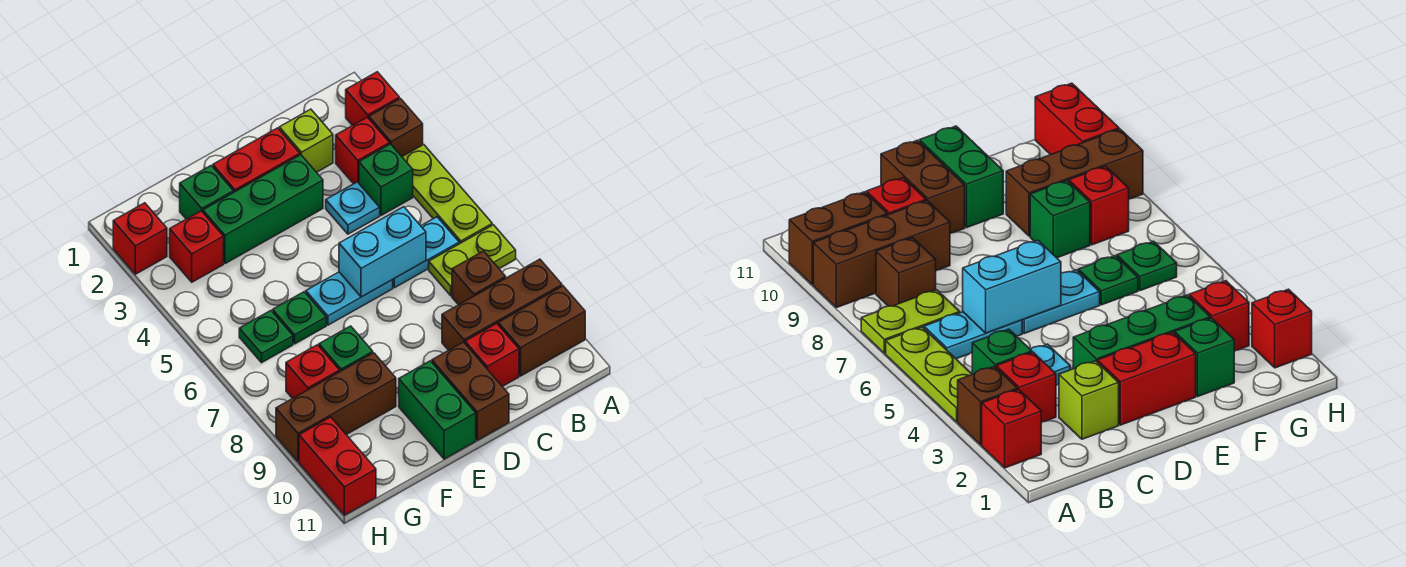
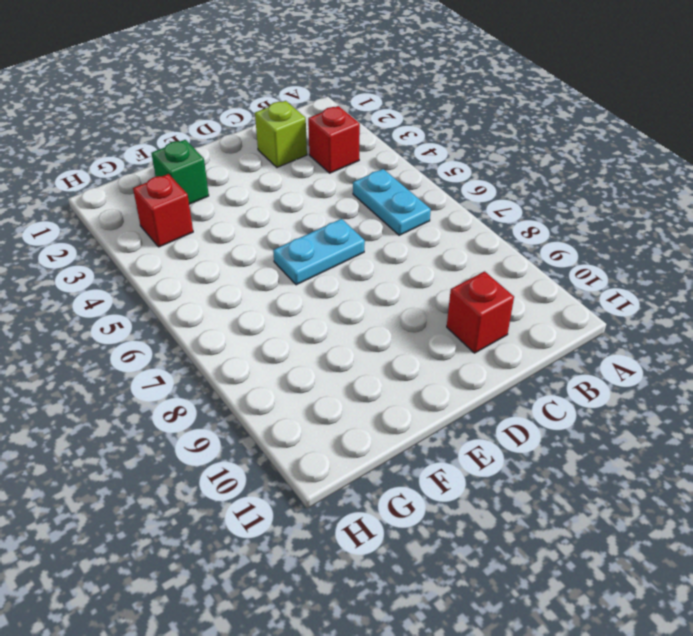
cyan plate B5:B6 level 1 -> cyan plate B6:C6 level 1
none -> red brick A2 level 1
none -> brown brick A3 level 1
none -> lime plate A4:A6 level 1

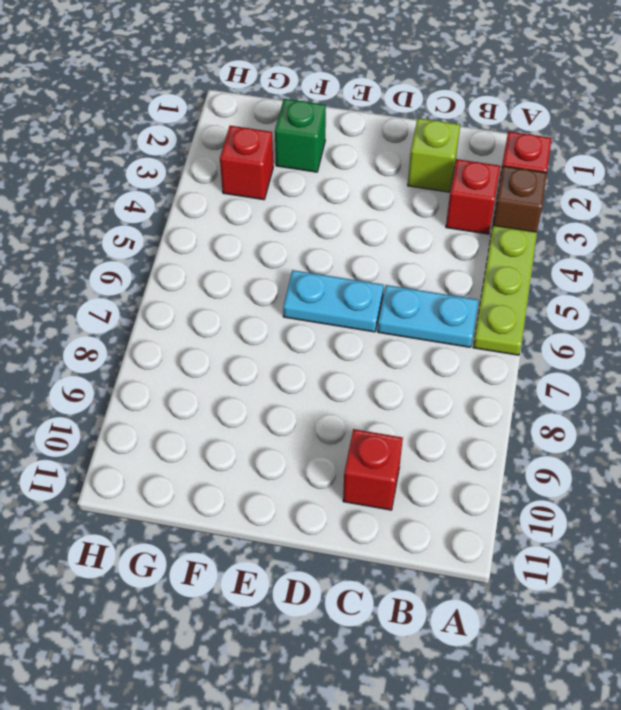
none -> lime plate A7:B7 level 1
none -> brown brick A9:C9 level 1
none -> brown brick A10:B10 level 1

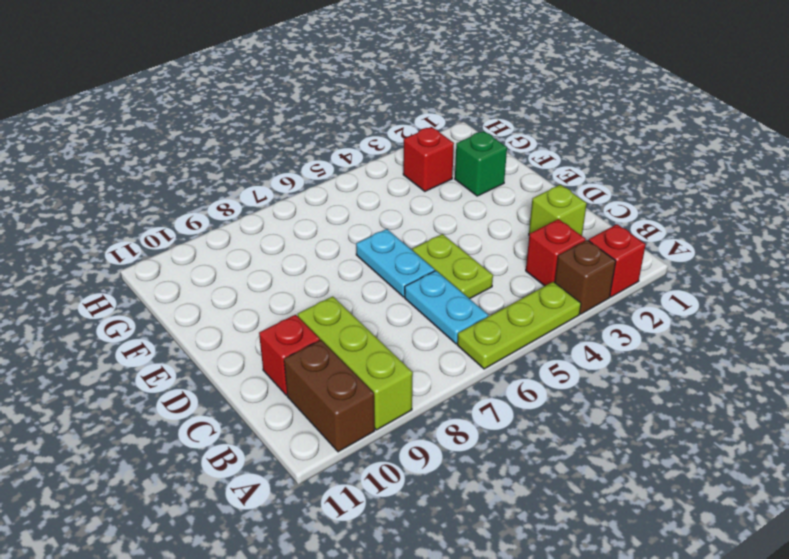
lime brick A9:C9 level 1 -> brown brick A9:C9 level 1
lime plate C5:D5 level 1 -> lime plate A7:B7 level 1
none -> green brick B4 level 1
none -> brown brick B8 level 1
none -> cyan plate C4 level 1

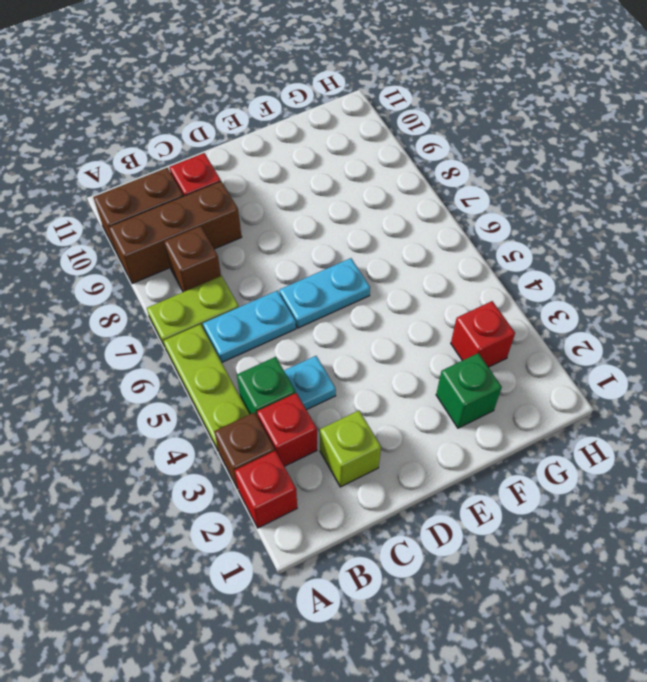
none -> red brick D2:E2 level 1
none -> green brick D3:F3 level 1
none -> brown brick D10:D11 level 1

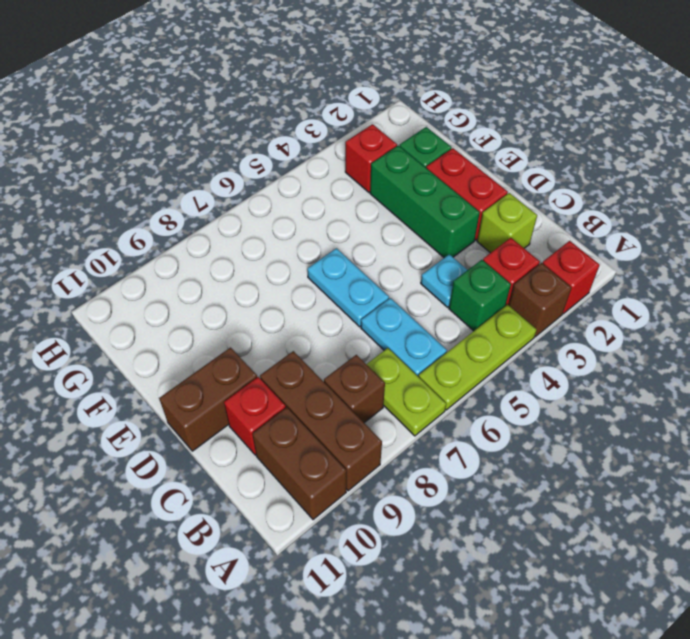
none -> green brick E10:E11 level 1
none -> green plate F6 level 1
none -> green brick F8 level 1

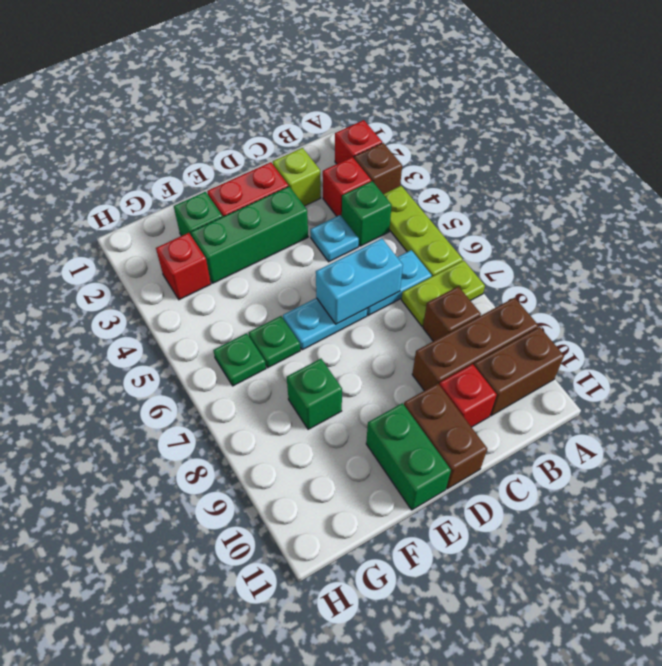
none -> brown brick F9:H9 level 1
none -> red brick G8 level 1
none -> red brick H2 level 1

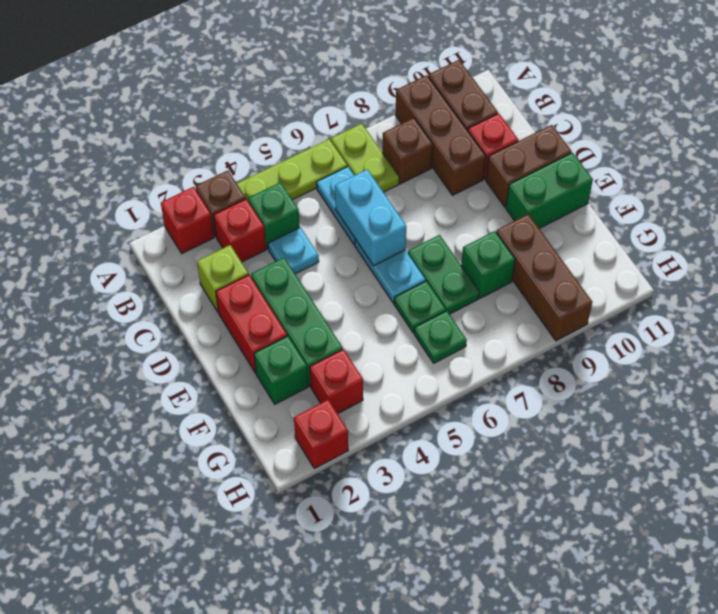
green plate E7:F7 level 1 -> none
none -> red brick G8 level 1
none -> red brick H10:H11 level 1

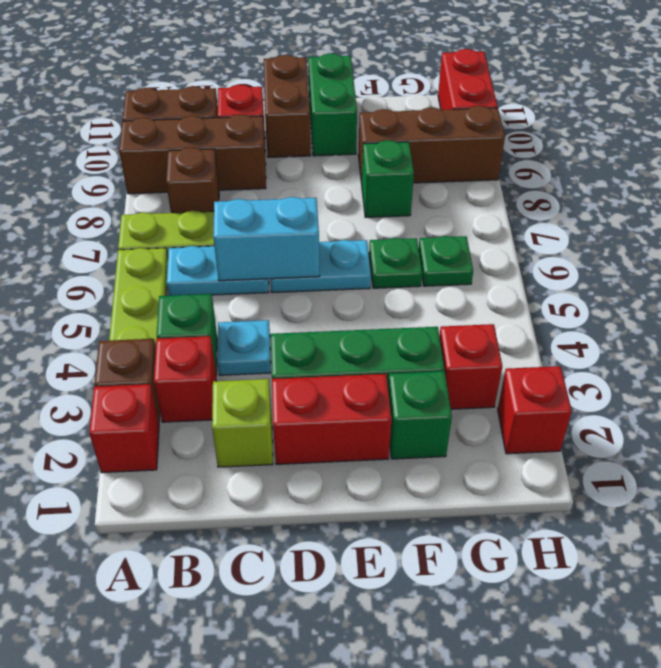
none -> red brick G8 level 1

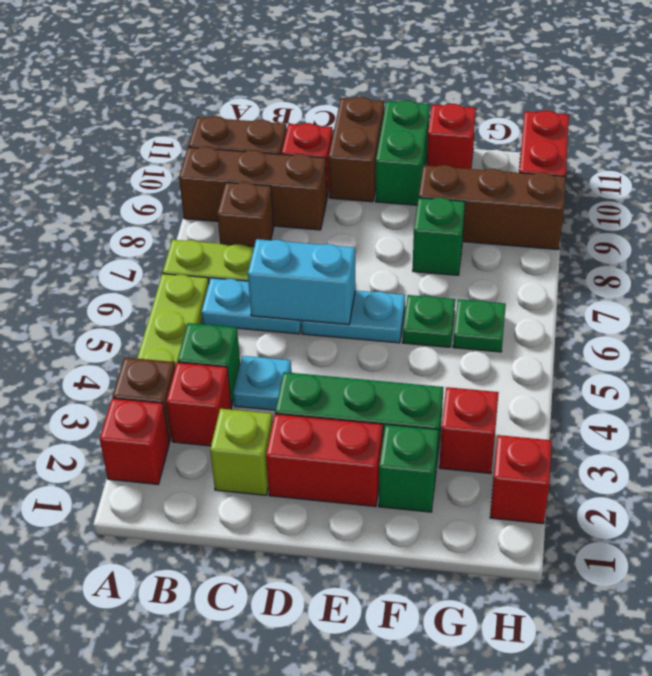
red brick F11 level 1 -> red brick G8 level 1

